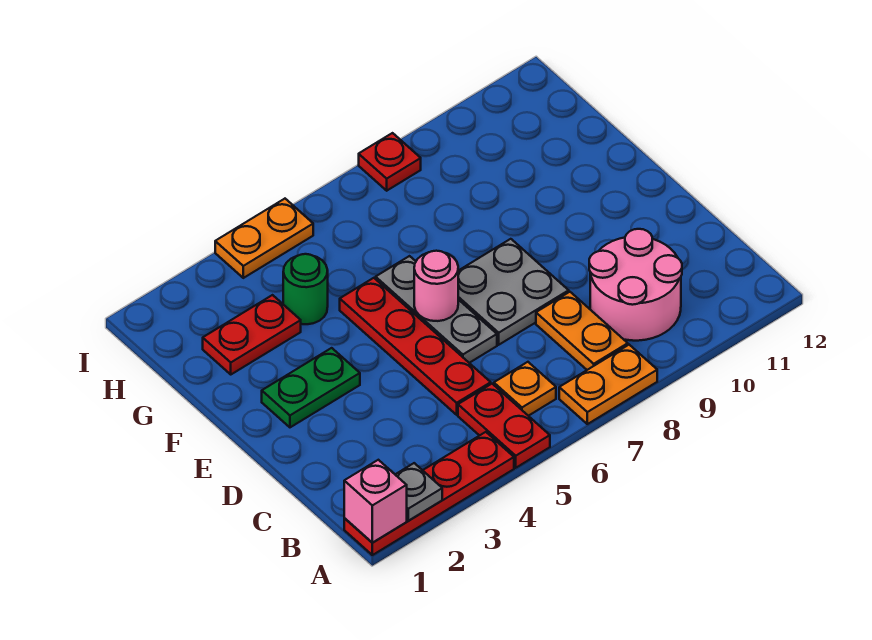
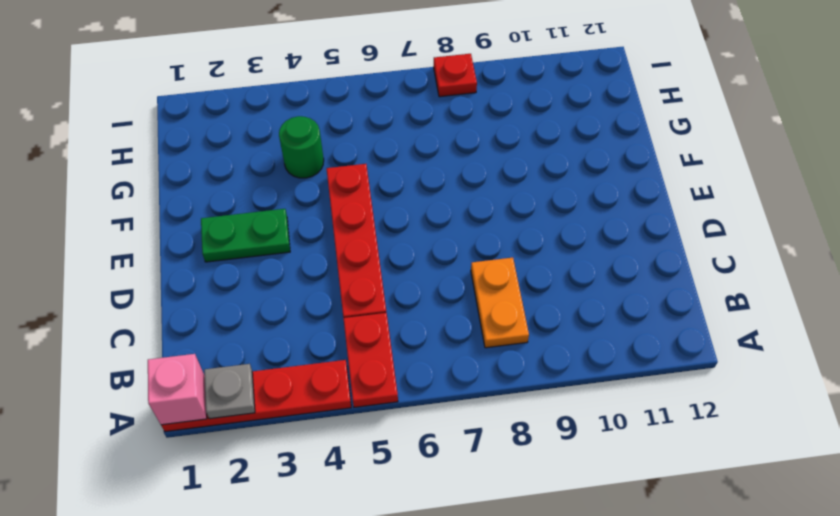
none -> orange plate A7:A8 level 1
none -> orange plate B6 level 1
none -> pink round brick B9:C10 level 1

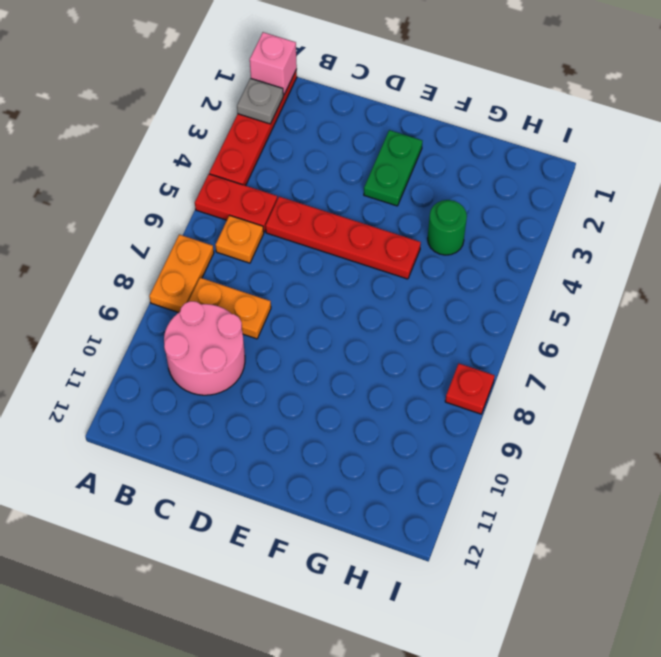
none -> grey plate D6:F6 level 1
none -> grey plate D7:E8 level 1
none -> red plate G2:G3 level 1

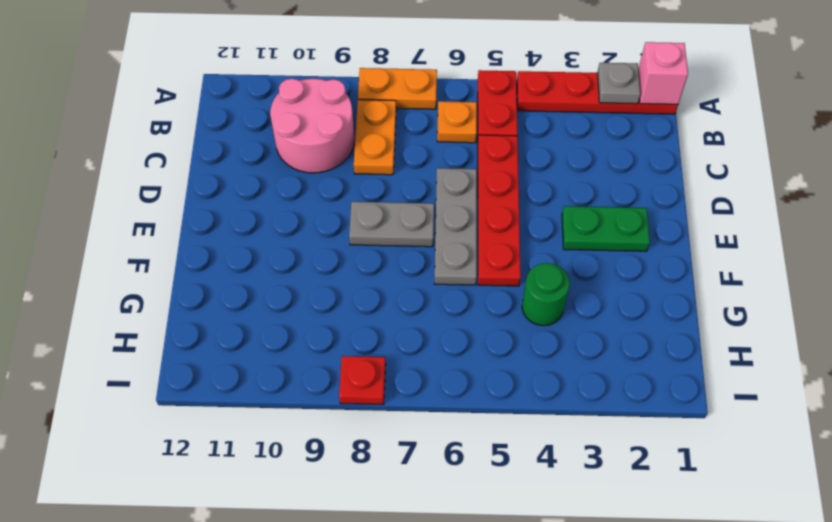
grey plate E7:E8 level 1 -> grey plate D7:E8 level 1
none -> red plate G2:G3 level 1
none -> orange plate I4:I5 level 1
none -> pink round brick E6 level 2

